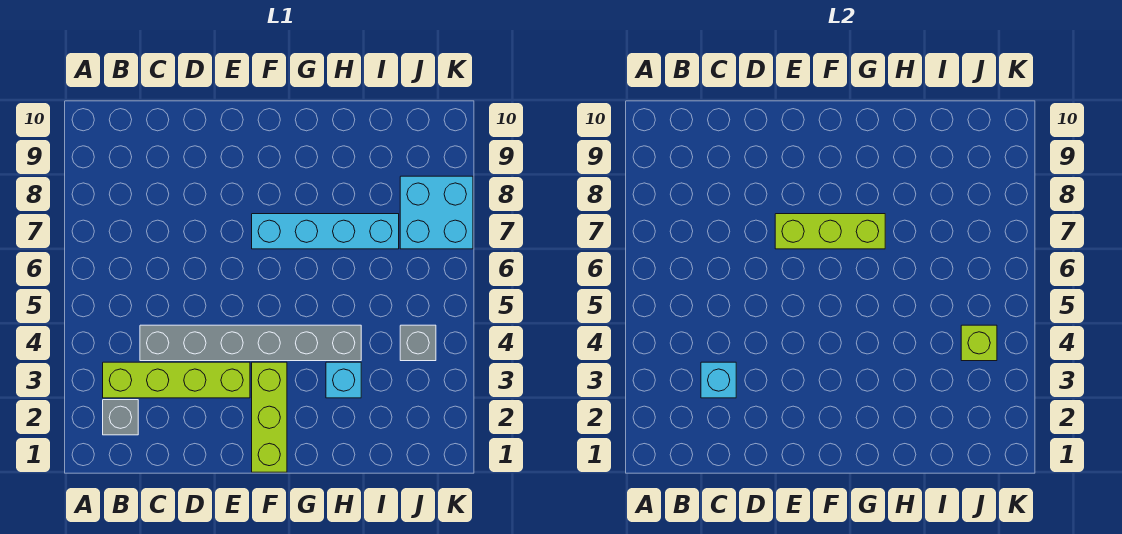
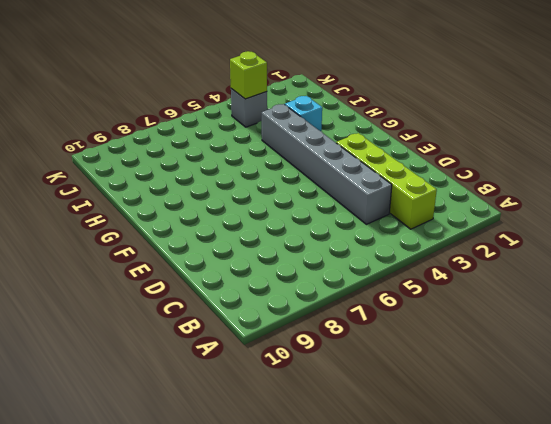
none -> grey brick B2 level 1
none -> lime brick F1:F3 level 1

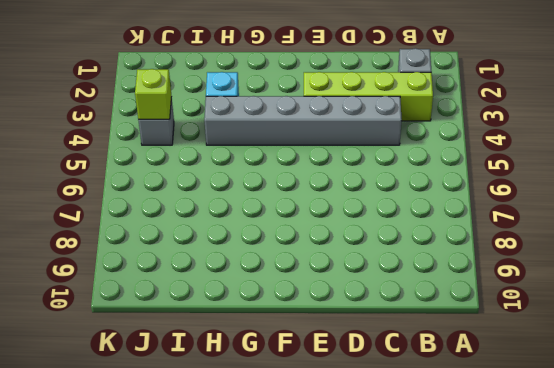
none -> lime brick F1:F3 level 1
none -> cyan brick F7:I7 level 1

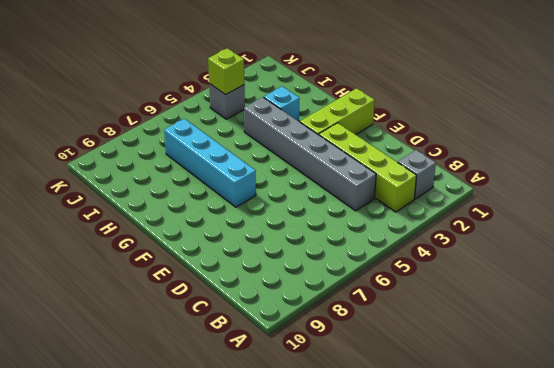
none -> cyan brick J7:K8 level 1
none -> cyan brick C3 level 2

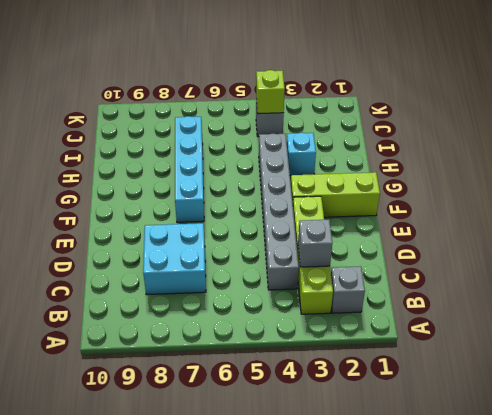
grey brick C3 level 2 -> cyan brick C3 level 2
cyan brick C7:D8 level 1 -> cyan brick J7:K8 level 1
none -> lime brick E7:G7 level 2

